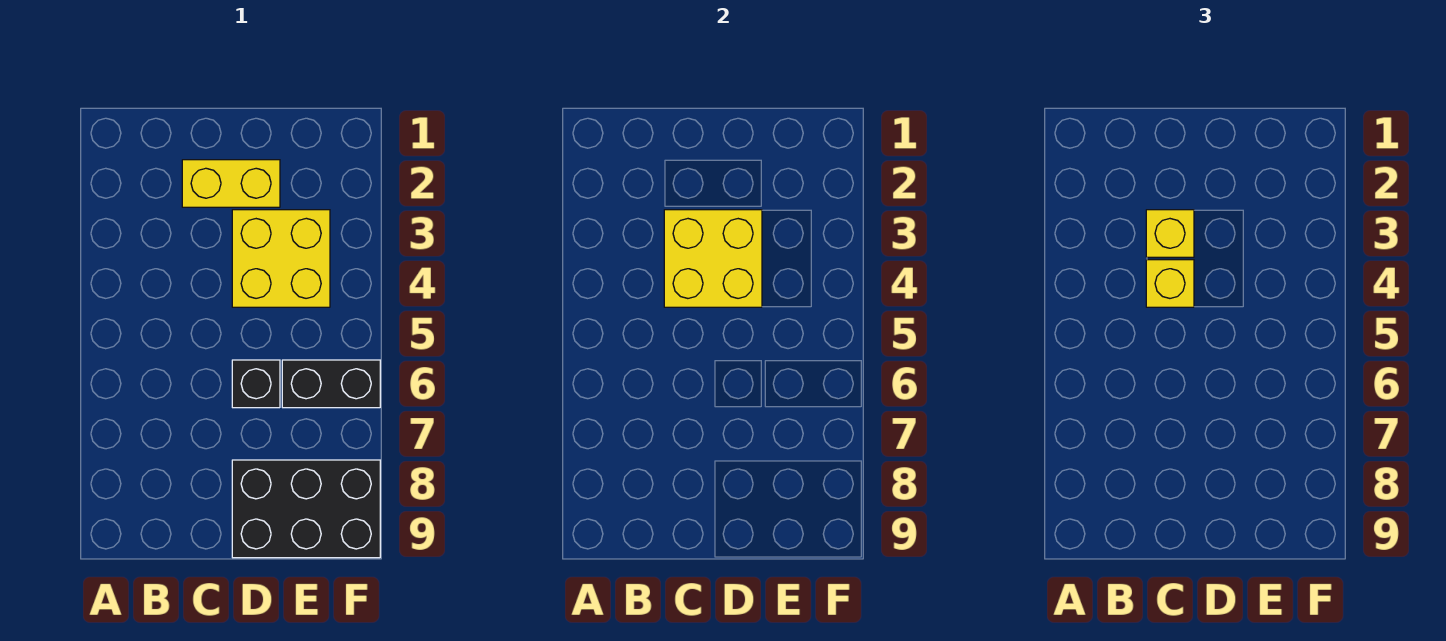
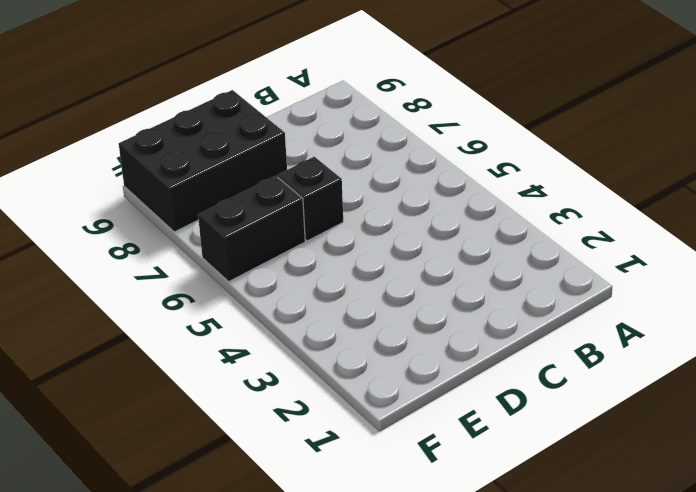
none -> yellow brick C2:D2 level 1
none -> yellow brick D3:E4 level 1

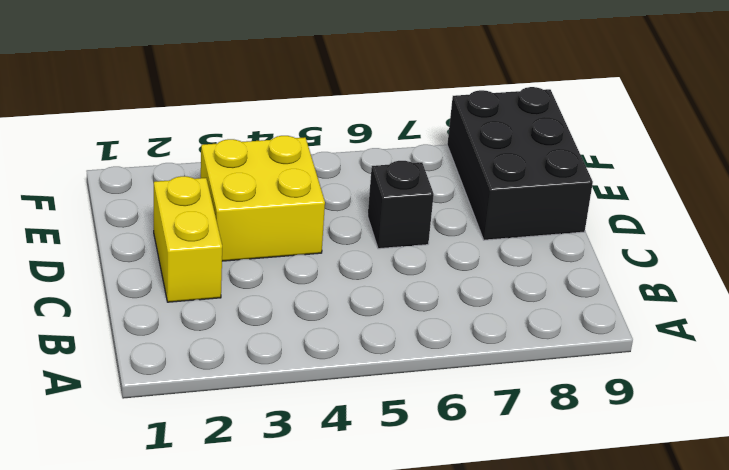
none -> black brick E6:F6 level 1
none -> yellow brick C3:D4 level 2

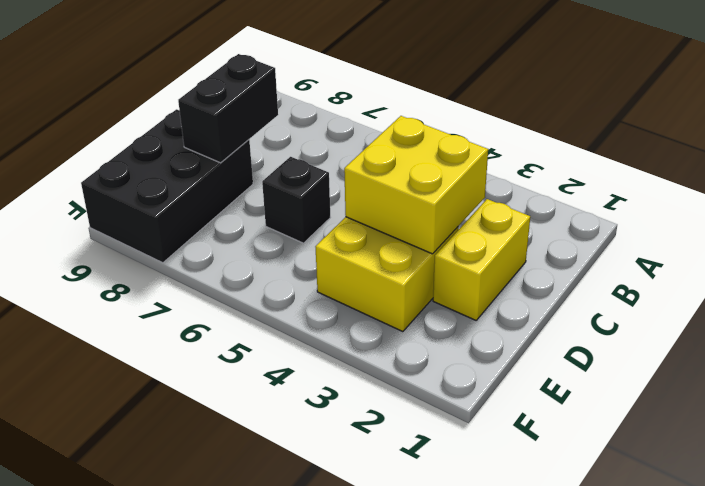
black brick C8:D8 level 2 -> black brick E6:F6 level 1
none -> yellow brick C3 level 3
none -> yellow brick C4 level 3

